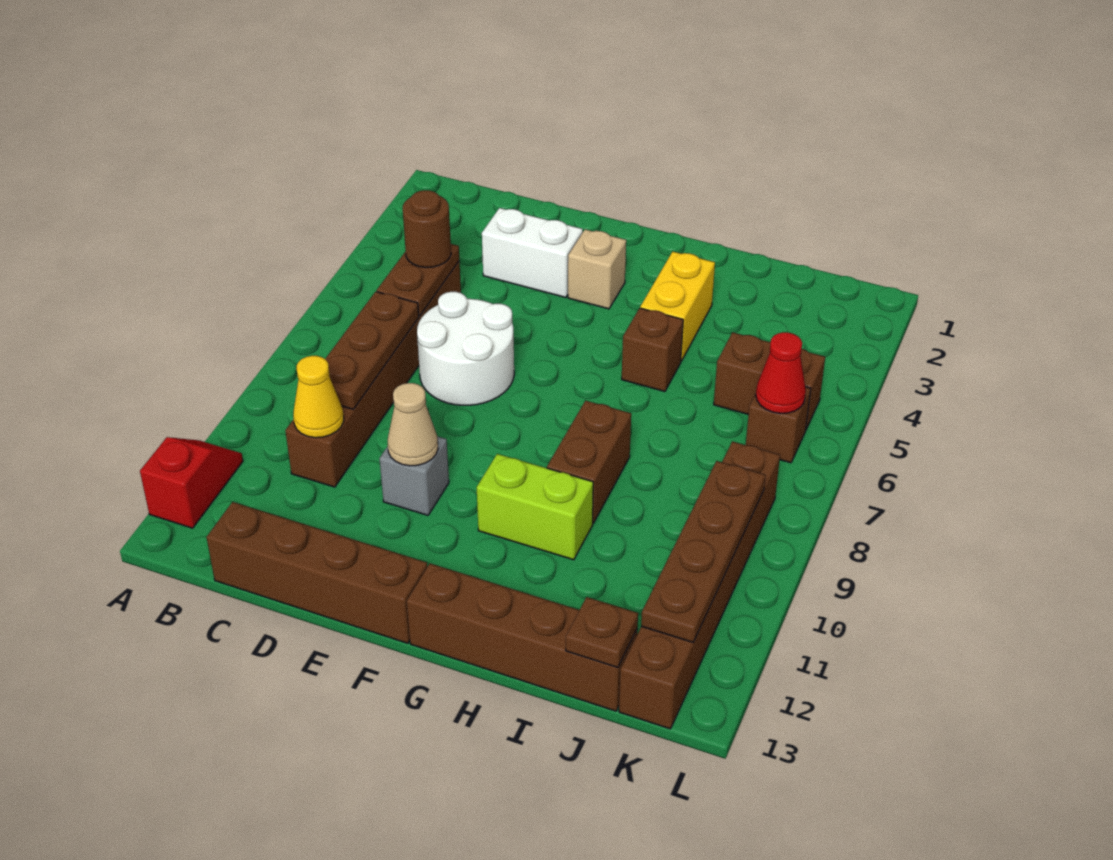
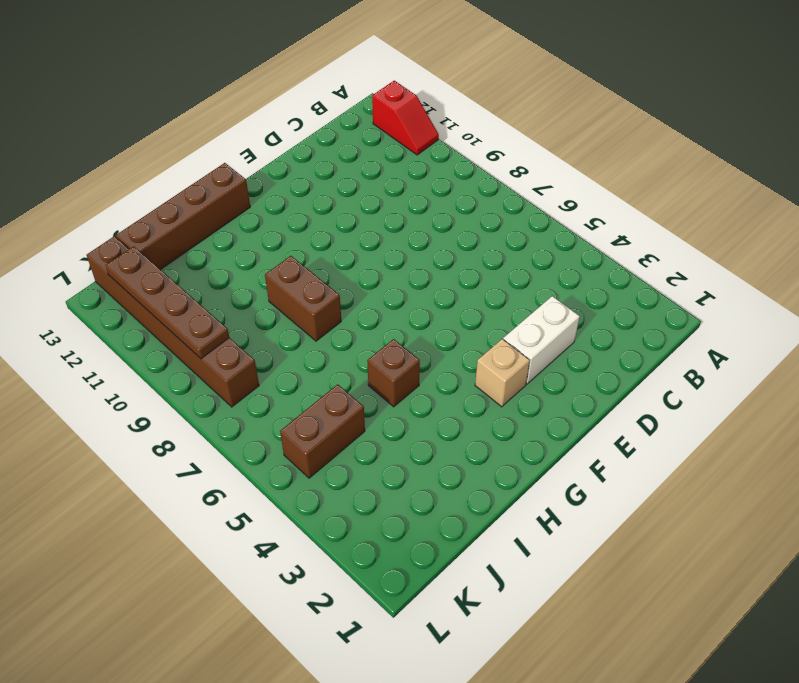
none -> brown brick C5:C10 level 1
none -> brown brick C13:F13 level 1
none -> white round brick D6:E7 level 1

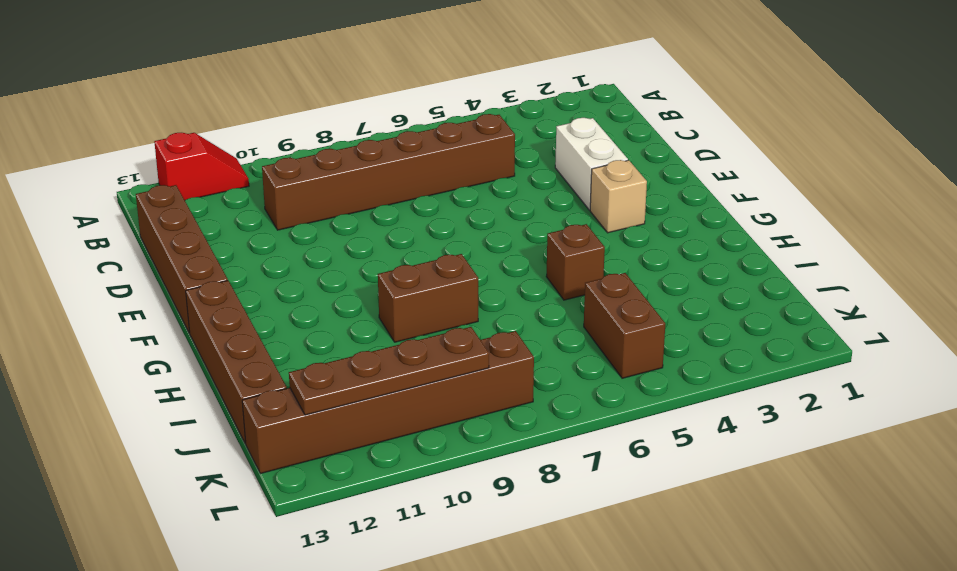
none -> white round brick D6:E7 level 1
none -> grey brick E10 level 1
none -> lime brick G10:H10 level 1

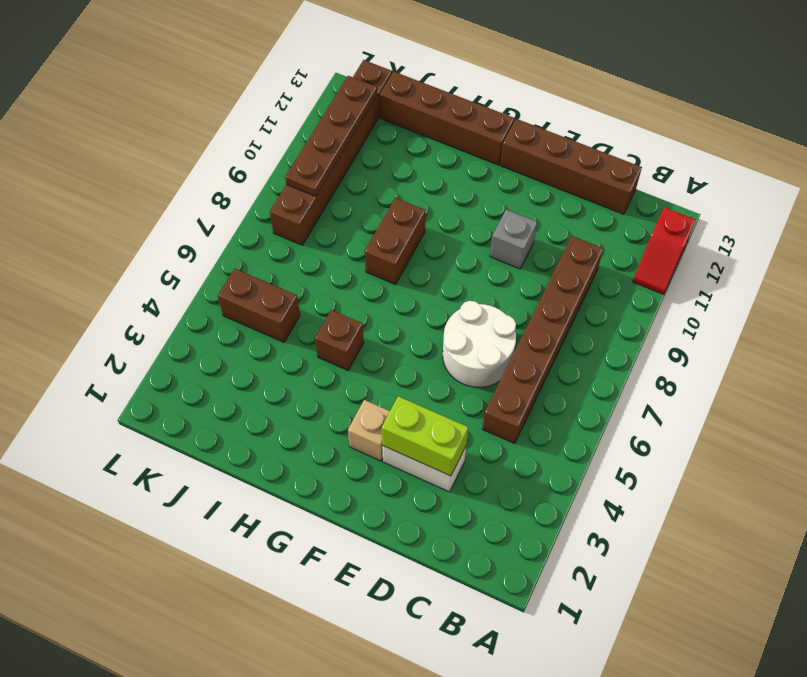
lime brick D3:E3 level 2 -> lime brick G10:H10 level 1
none -> yellow brick H3:H4 level 1
none -> brown brick K6 level 1
none -> brown plate C5:C6 level 2

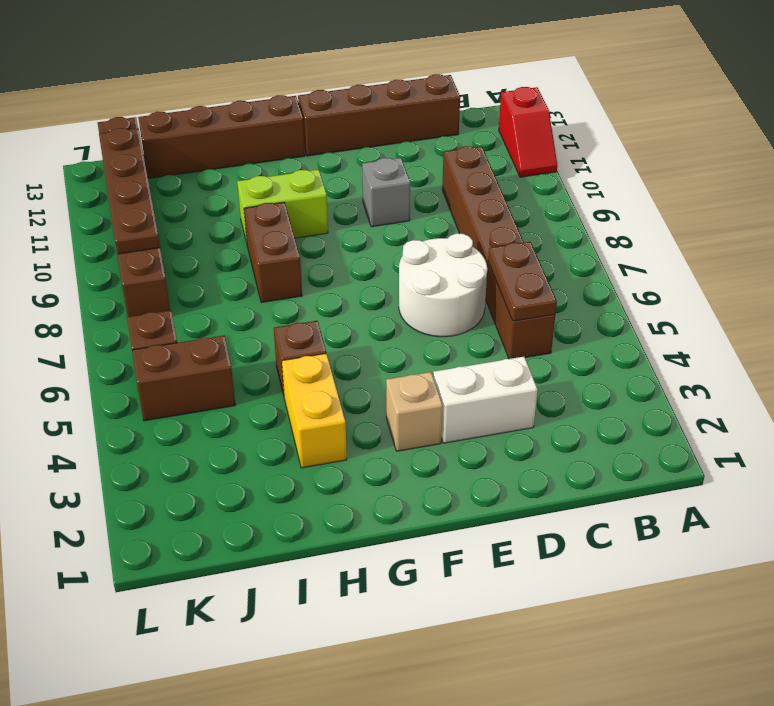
none -> brown plate C7:C9 level 2
none -> yellow cone C10 level 2
none -> tan cone E10 level 2

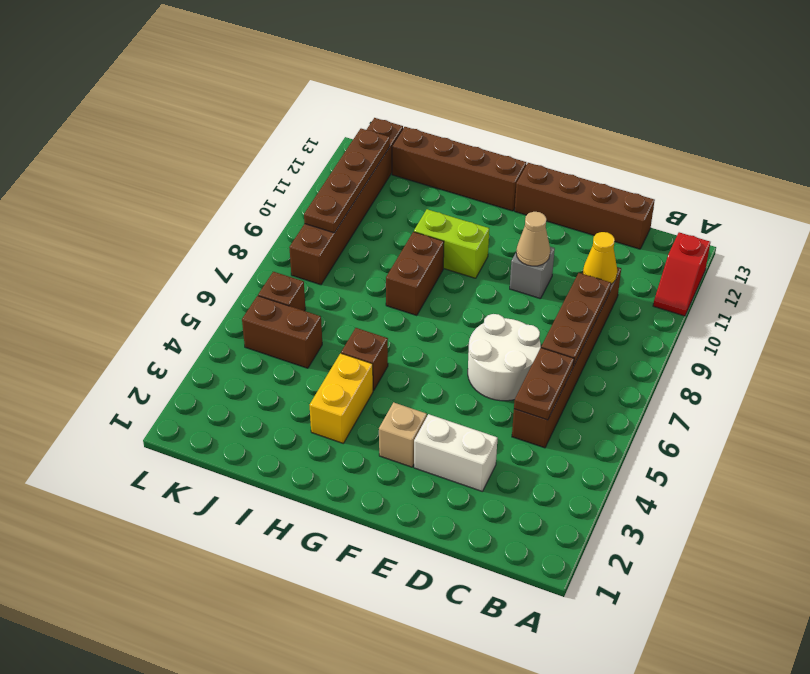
none -> brown plate J13 level 2
none -> red cone K6 level 2
none -> brown round brick C5 level 3

